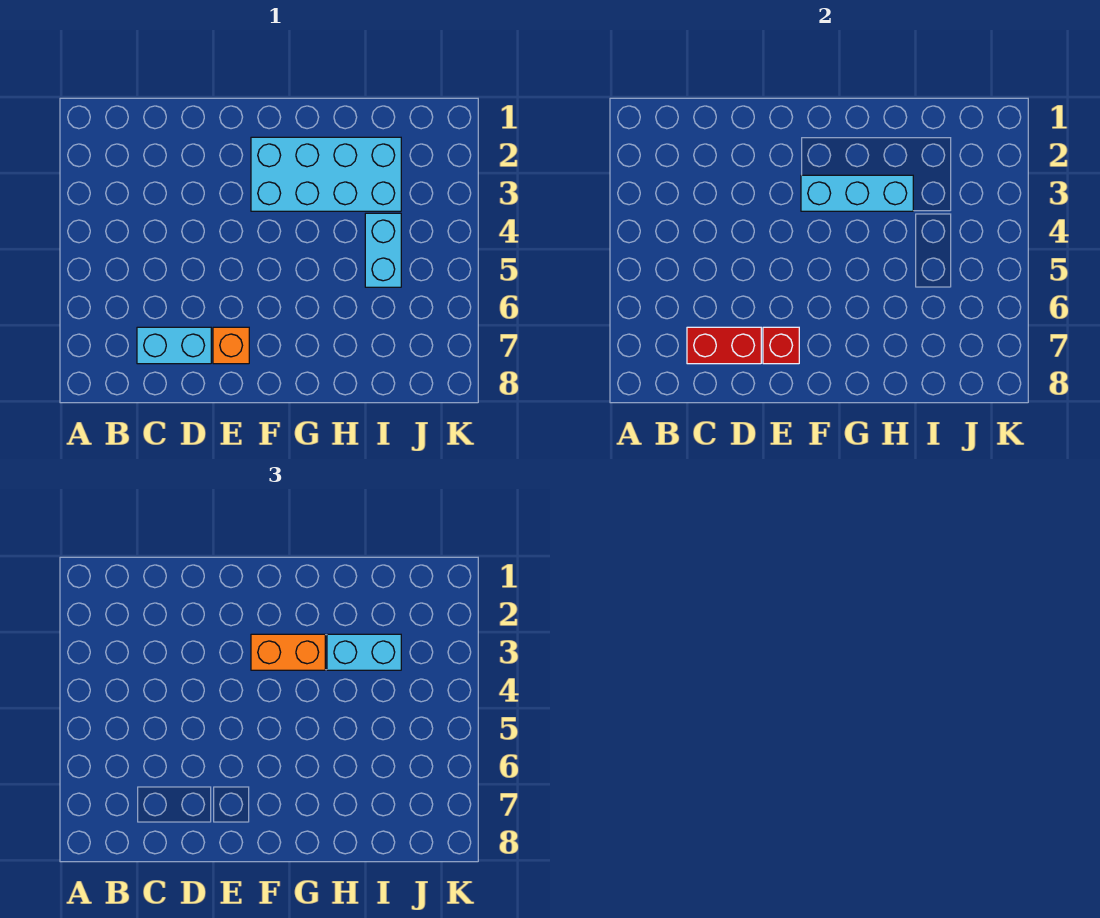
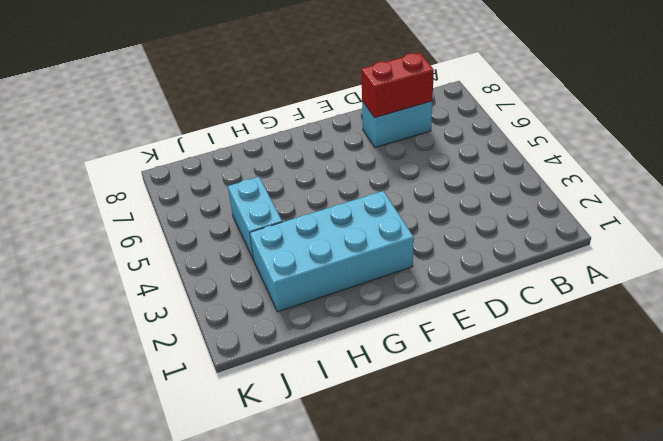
none -> orange brick E7 level 1
none -> red brick E7 level 2

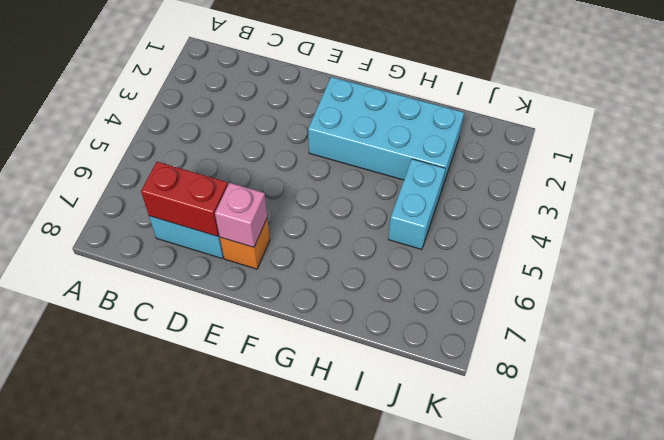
pink brick E7 level 2 -> red brick E7 level 2
none -> cyan brick F3:H3 level 2
none -> orange brick F3:G3 level 3

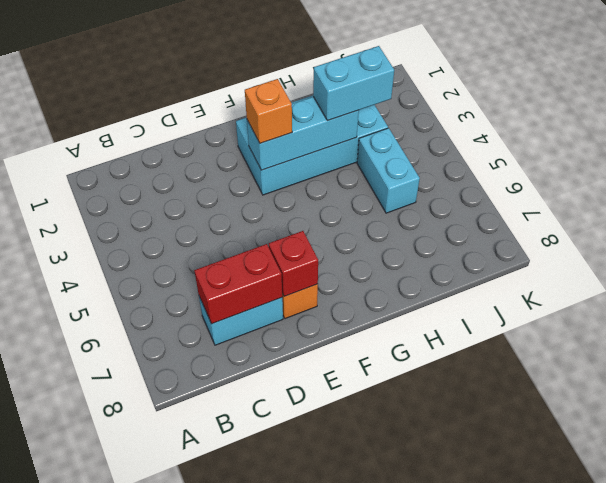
orange brick F3 level 3 -> orange brick F3:G3 level 3

